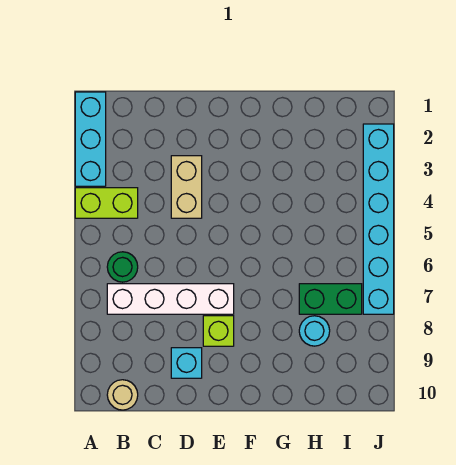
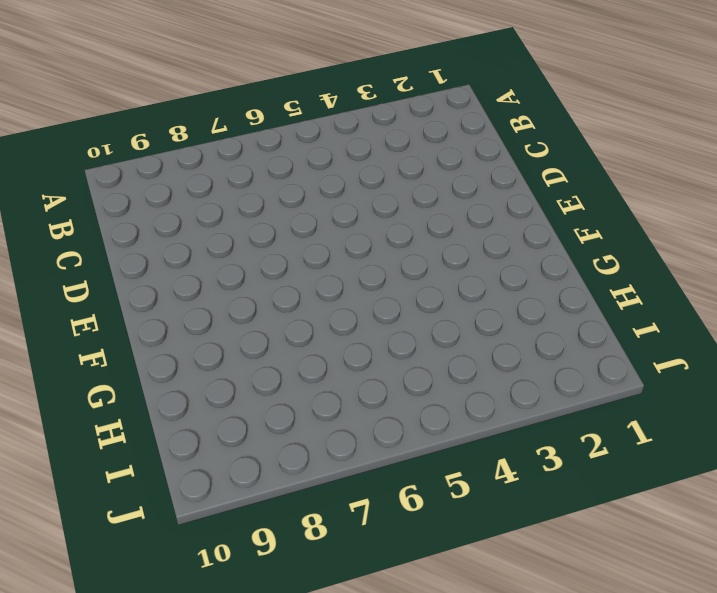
none -> cyan brick A1:A3 level 1
none -> lime brick A4:B4 level 1

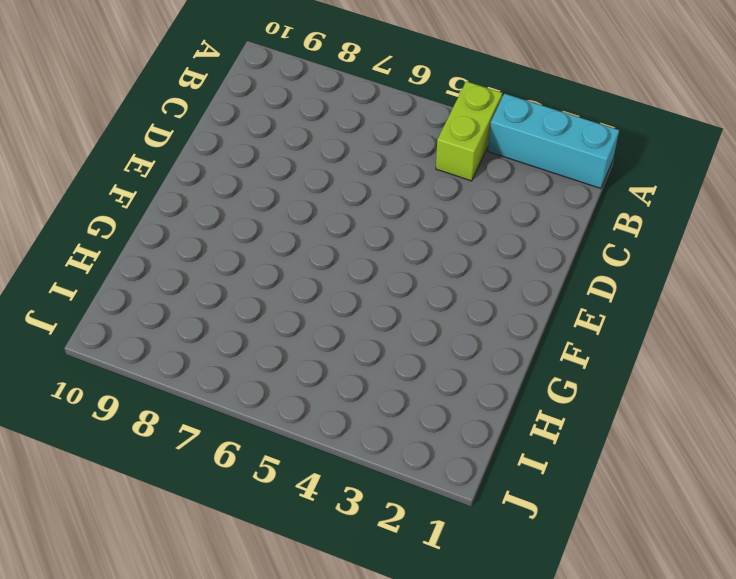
none -> green round brick B6 level 1
none -> white brick B7:E7 level 1

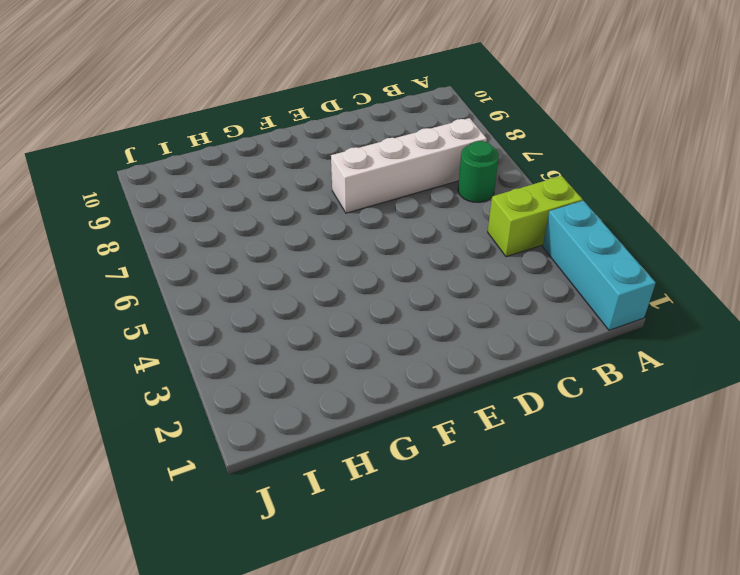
none -> tan round brick B10 level 1
none -> tan brick D3:D4 level 1

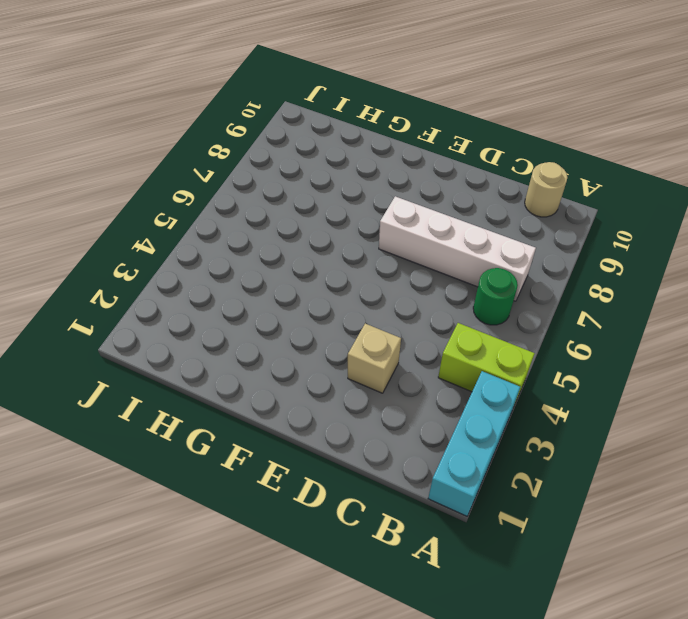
tan brick D3 level 1 -> tan brick D3:D4 level 1
none -> cyan brick D9 level 1
none -> lime brick E8 level 1

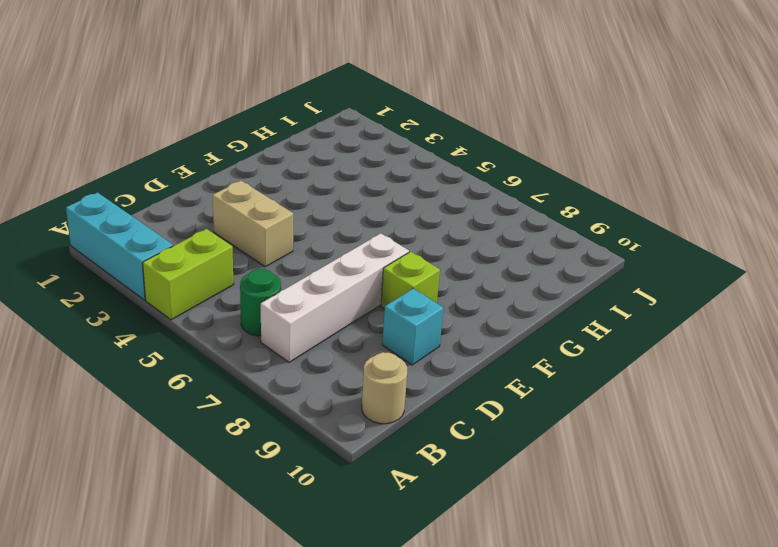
none -> green brick H7:I7 level 1
none -> cyan round brick H8 level 1

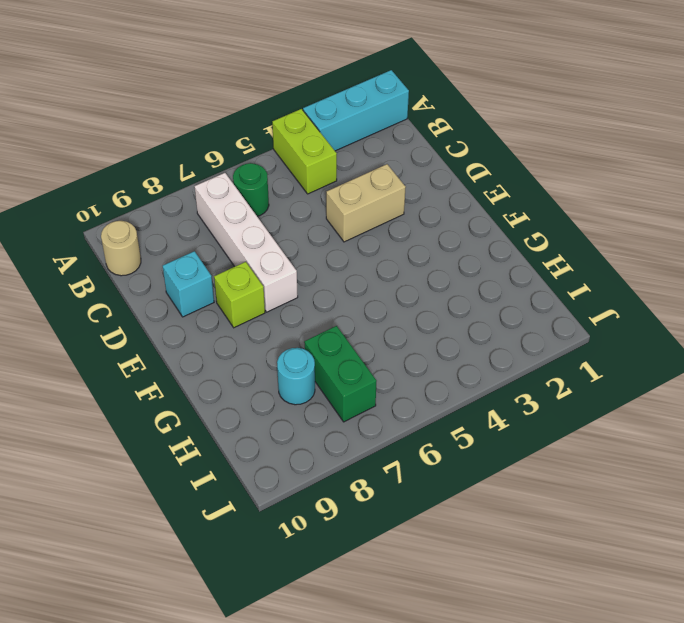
none -> cyan brick J2:J7 level 1

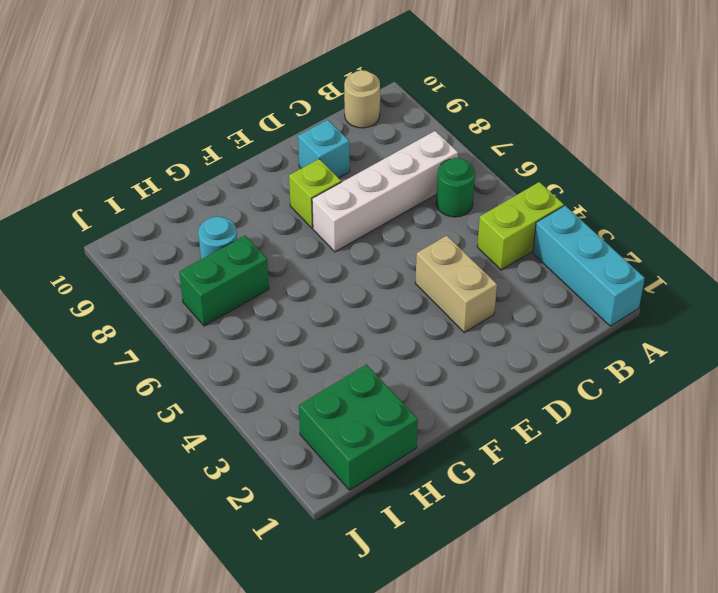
green brick H1:I2 level 1 -> none
none -> cyan brick J2:J7 level 1

